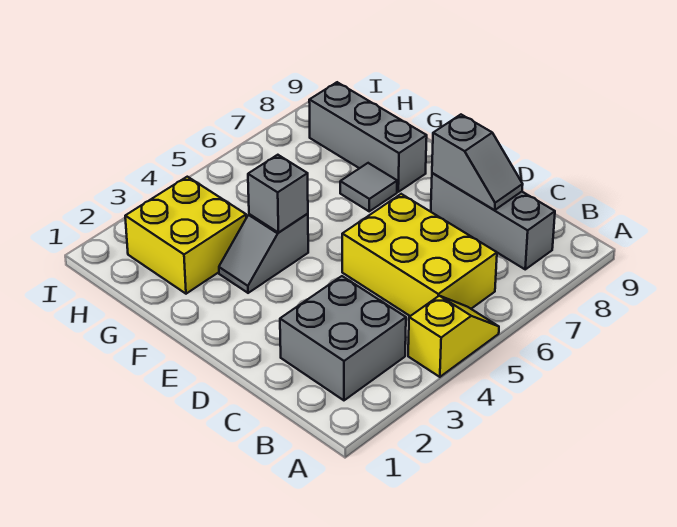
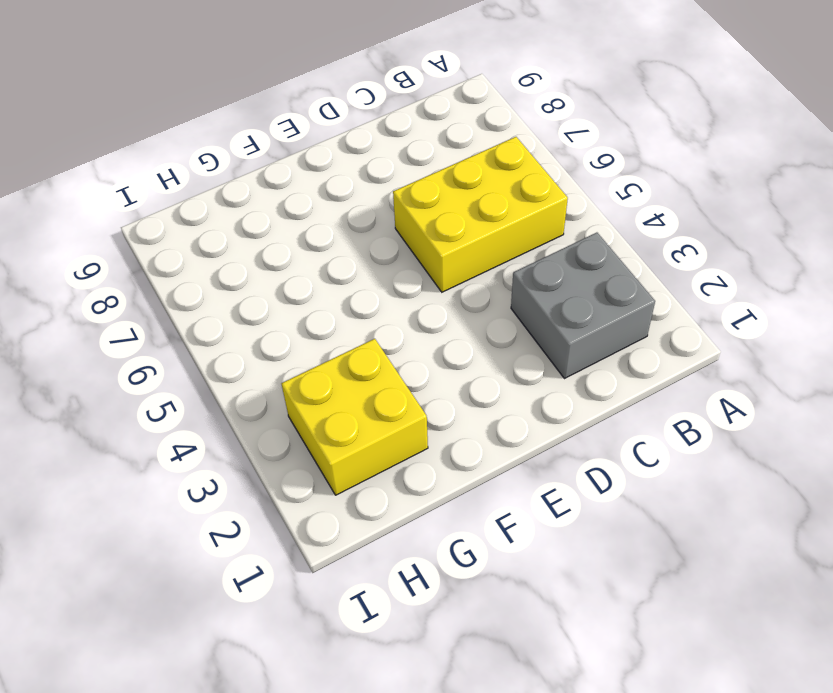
none -> yellow slope A4:A5 level 1 top 4
none -> grey brick B8:D8 level 1

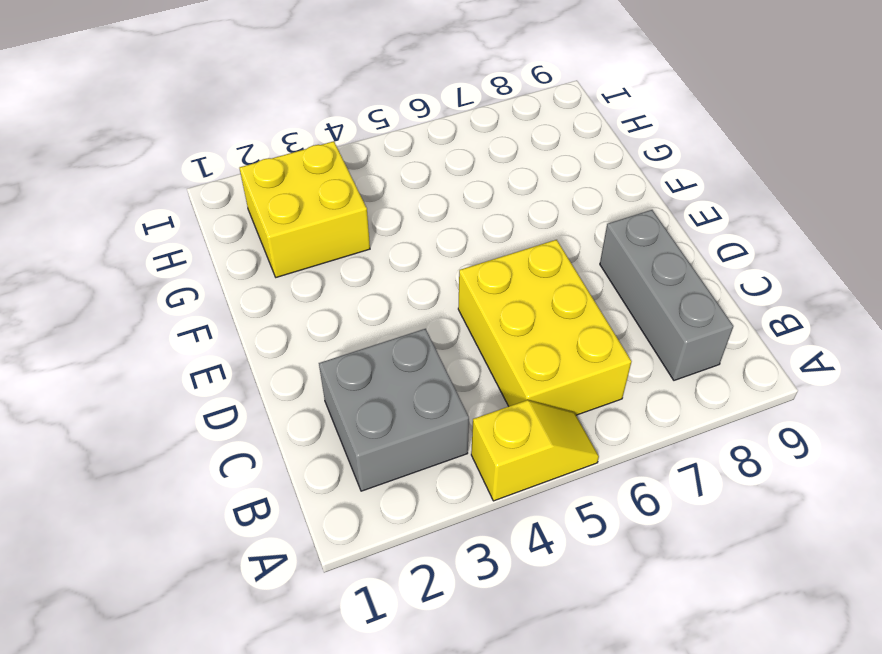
none -> grey slope F3:F4 level 1 top 4
none -> grey tile F7 level 1

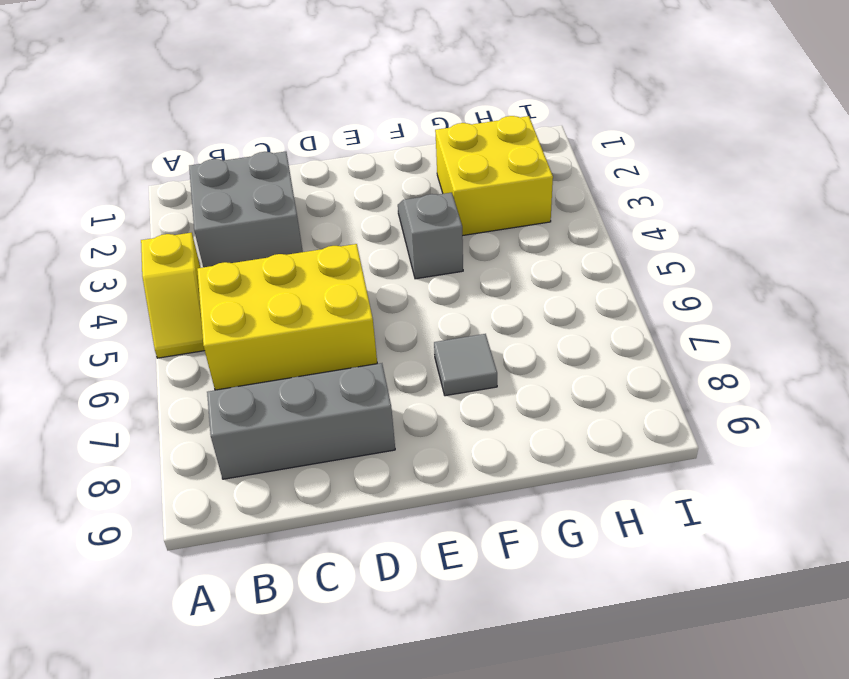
none -> grey brick F8:H8 level 1
none -> grey slope C8:D8 level 2 top D

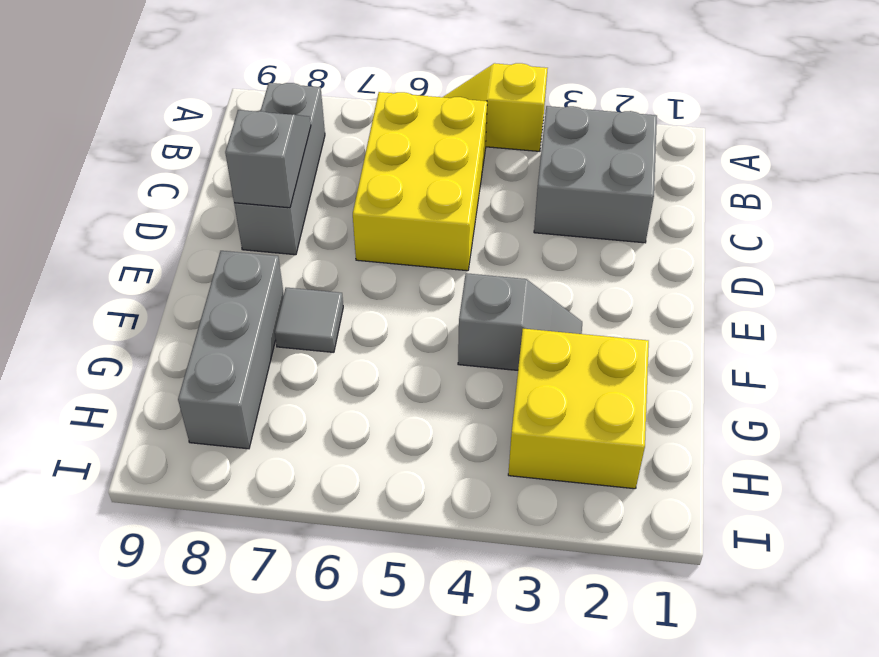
none -> grey brick F4 level 2

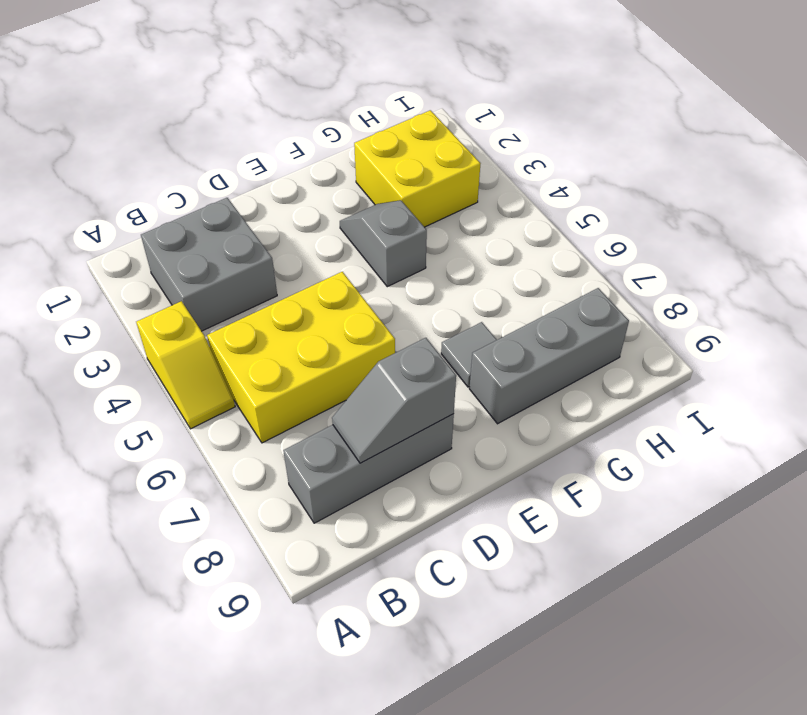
none -> grey brick F4 level 2

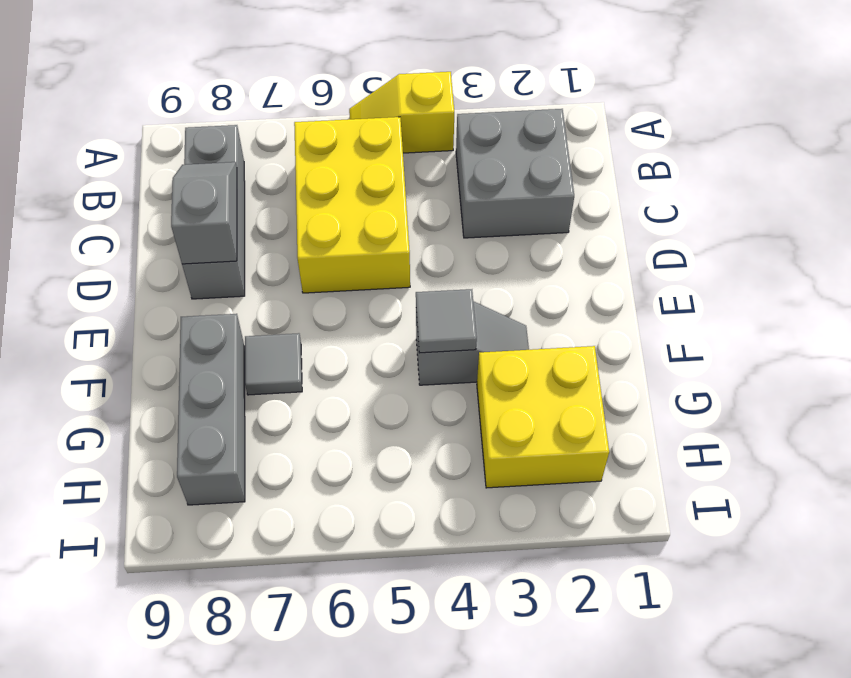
grey tile F4 level 2 -> grey brick F4 level 2

